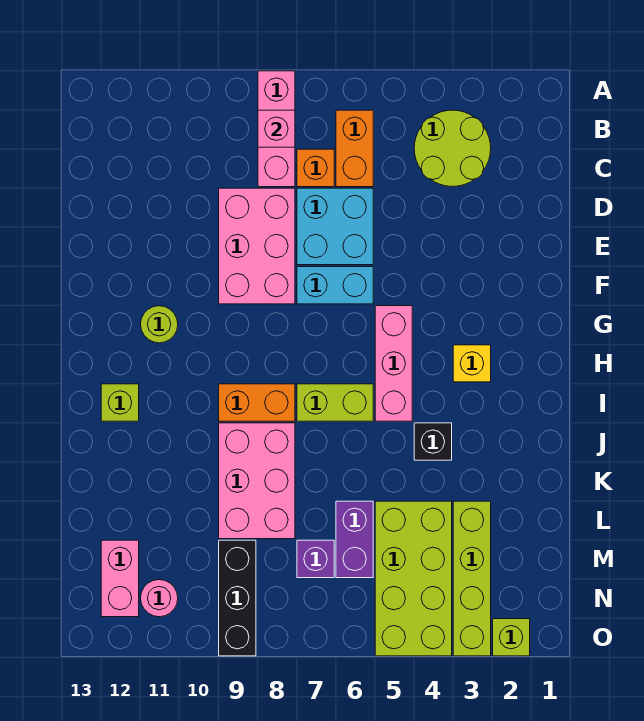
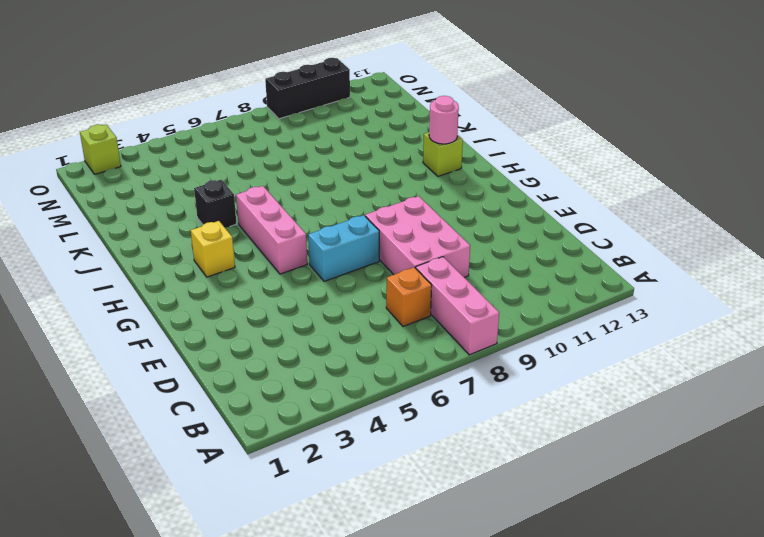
pink round brick I12 level 2 -> pink round brick N11 level 1
black brick O9:O11 level 1 -> black brick M9:O9 level 1
none -> lime round brick B3:C4 level 1
none -> orange brick B6:C6 level 1
none -> cyan brick D6:E7 level 1

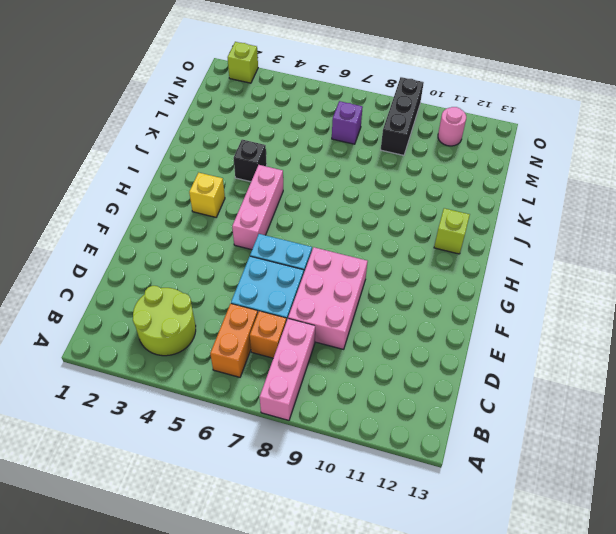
none -> lime round brick G11 level 1
none -> lime brick I6:I7 level 1
none -> orange brick I8:I9 level 1

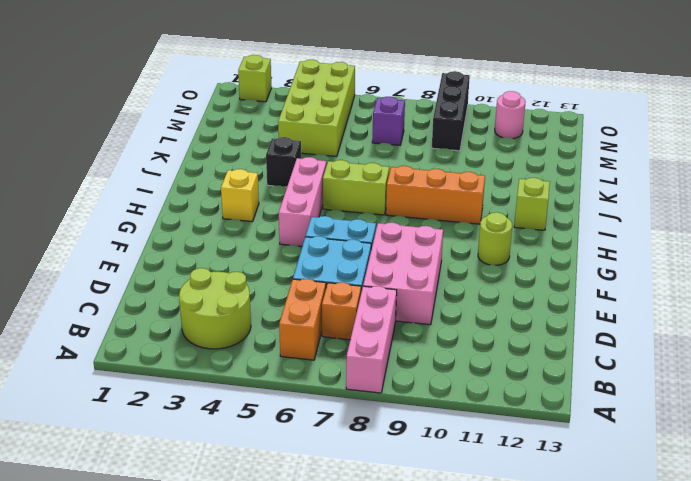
orange brick I8:I10 level 1 -> orange brick I8:I9 level 1
none -> pink brick J8:L9 level 1
none -> lime brick L3:O3 level 1
none -> purple brick L6:M6 level 1

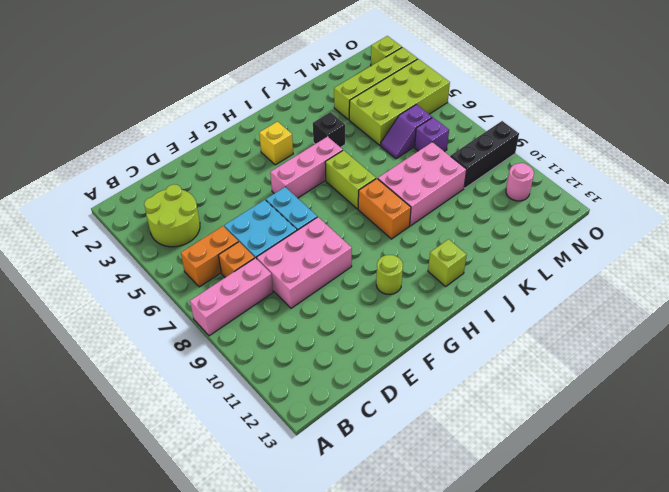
purple slope L6:M6 level 1 top M -> purple brick L6:M6 level 1
none -> pink brick M12:N12 level 1
none -> pink brick B8 level 2

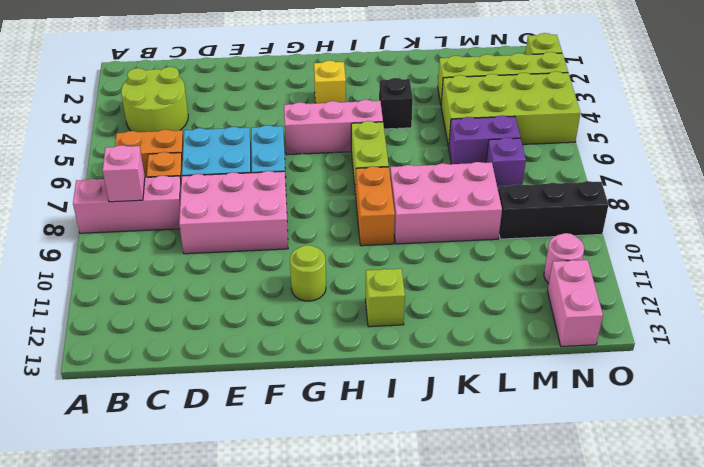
pink brick N12:N13 level 1 -> pink brick M12:N12 level 1

